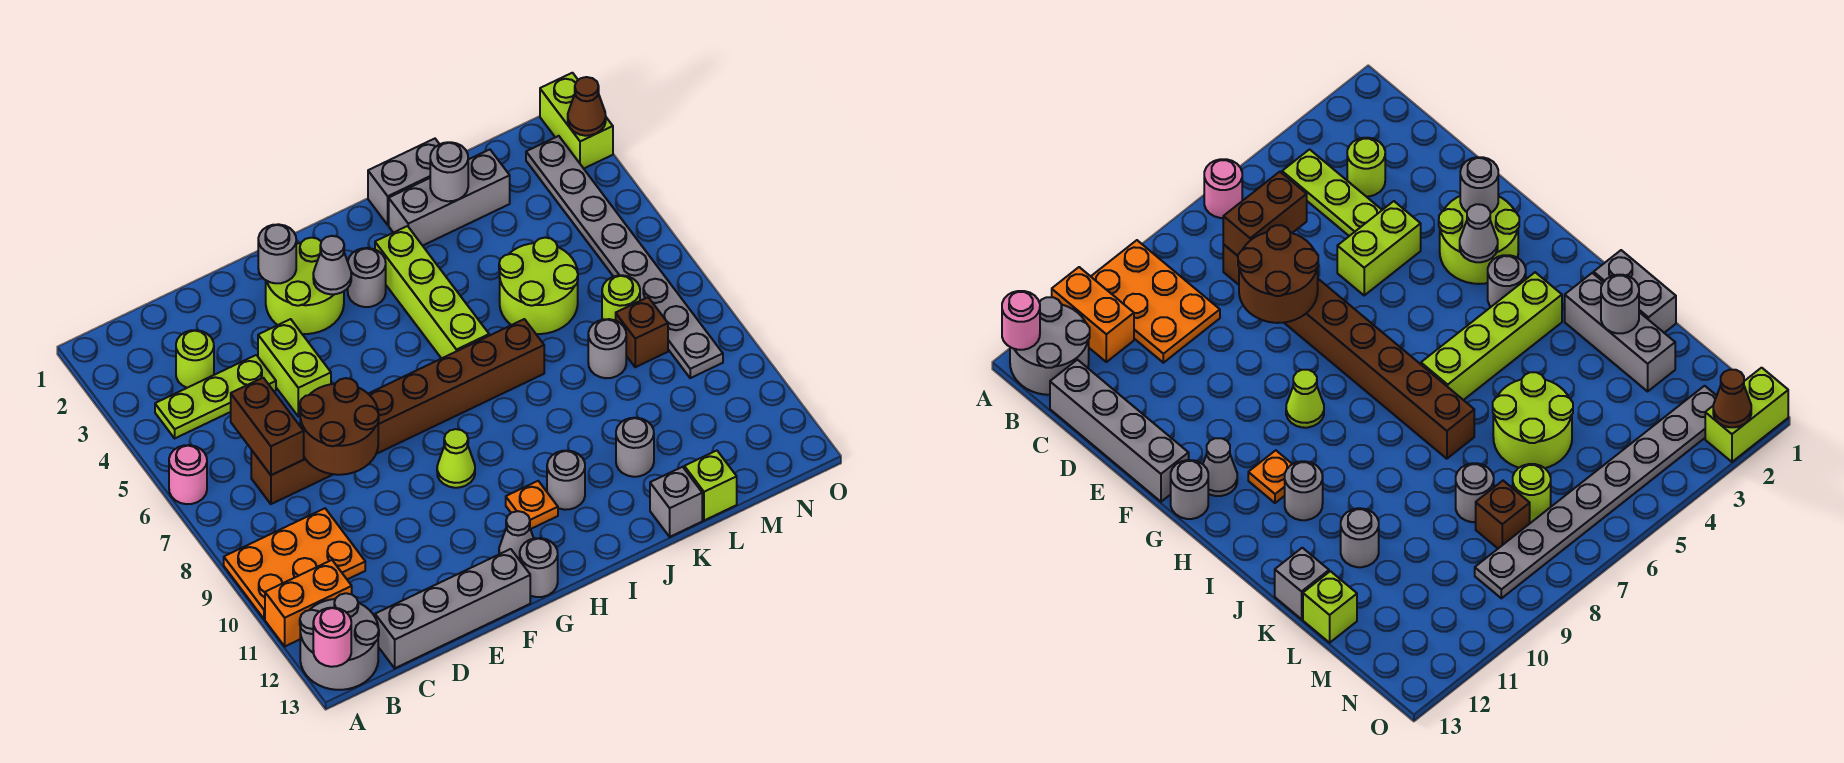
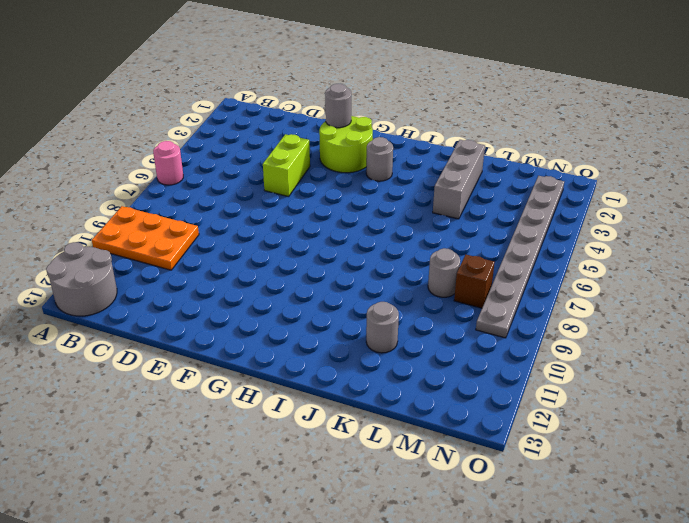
grey brick K2:K4 level 1 -> grey brick J2:L2 level 1
none -> orange brick A11:B11 level 1
none -> lime plate B4:D4 level 1
none -> lime round brick C3 level 1
none -> brown brick C7:J7 level 1

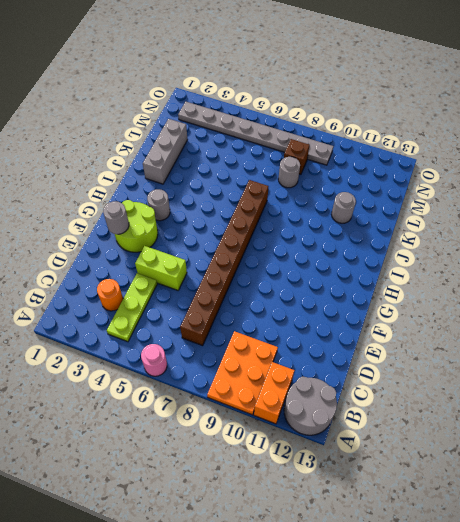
orange round brick C3 level 1 -> lime round brick C3 level 1
none -> grey brick C13:F13 level 1
none -> lime cone G9 level 1
none -> grey cone G12 level 1
none -> grey round brick G13 level 1

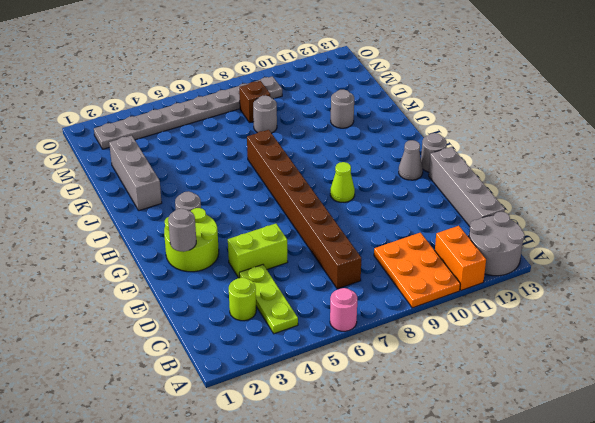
none -> orange plate H11 level 1
none -> lime brick I3:I6 level 1
none -> grey round brick I11 level 1
none -> grey brick J1:K1 level 1

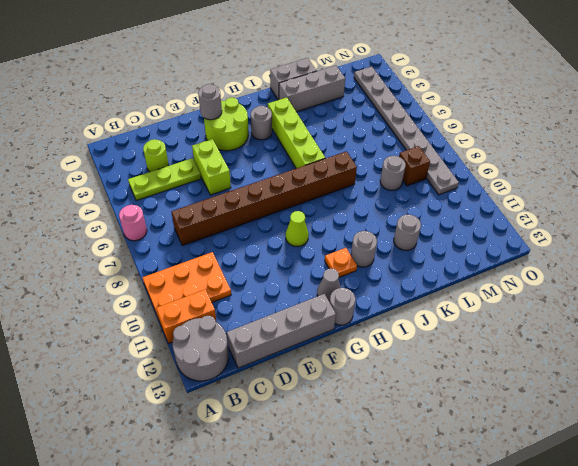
none -> lime round brick K5:L6 level 1
none -> grey brick K13 level 1
none -> lime brick L13 level 1
none -> lime round brick M7 level 1

